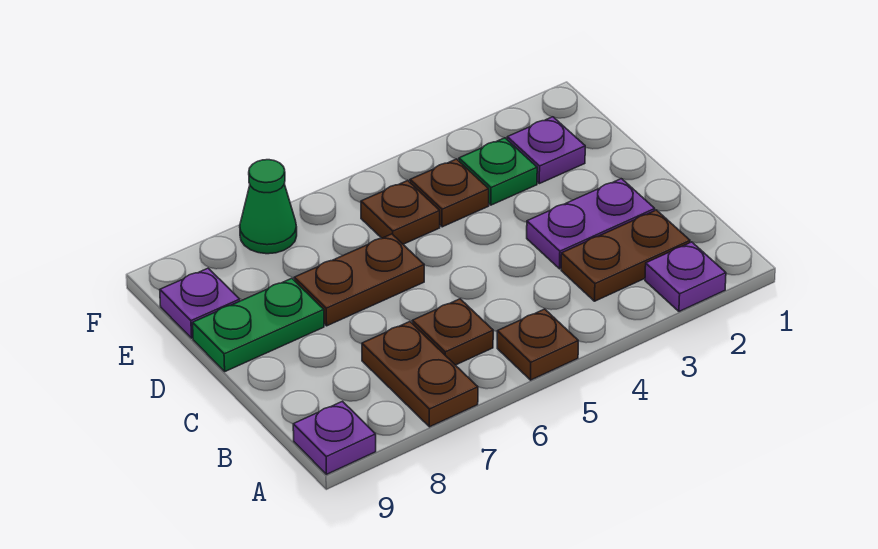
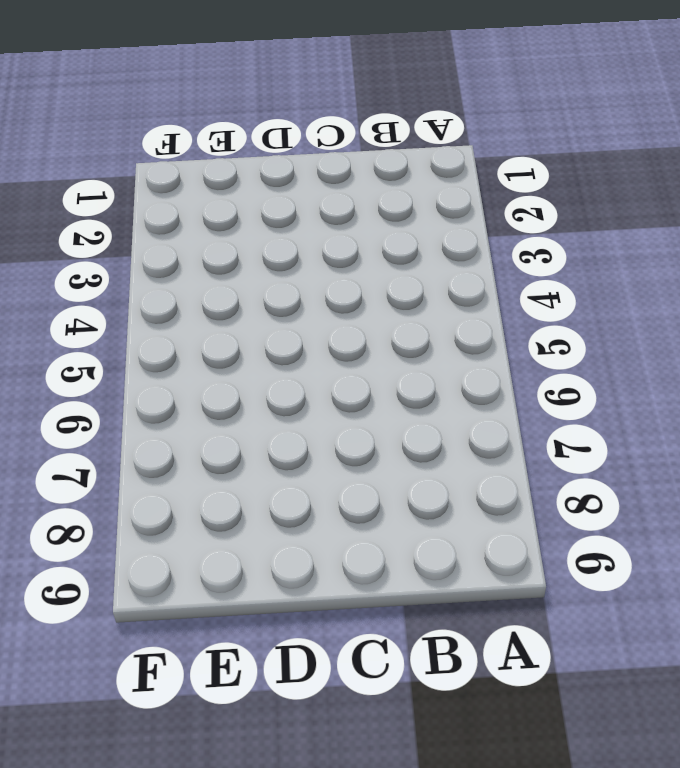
none -> purple plate A2 level 1
none -> brown plate A5 level 1
none -> brown plate A7:B7 level 1

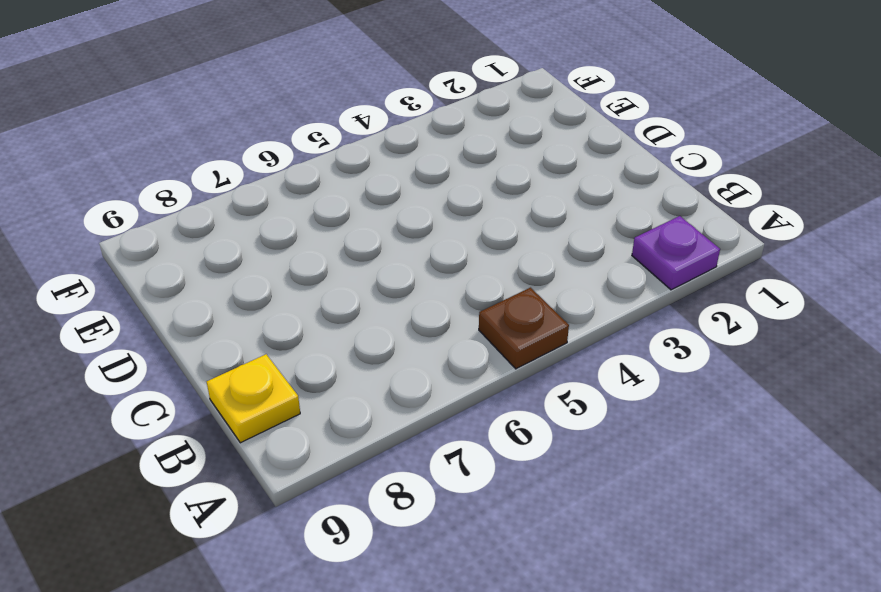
yellow plate B9 level 1 -> none
none -> brown plate A7:B7 level 1
none -> purple plate A9 level 1
none -> brown plate B2:B3 level 1

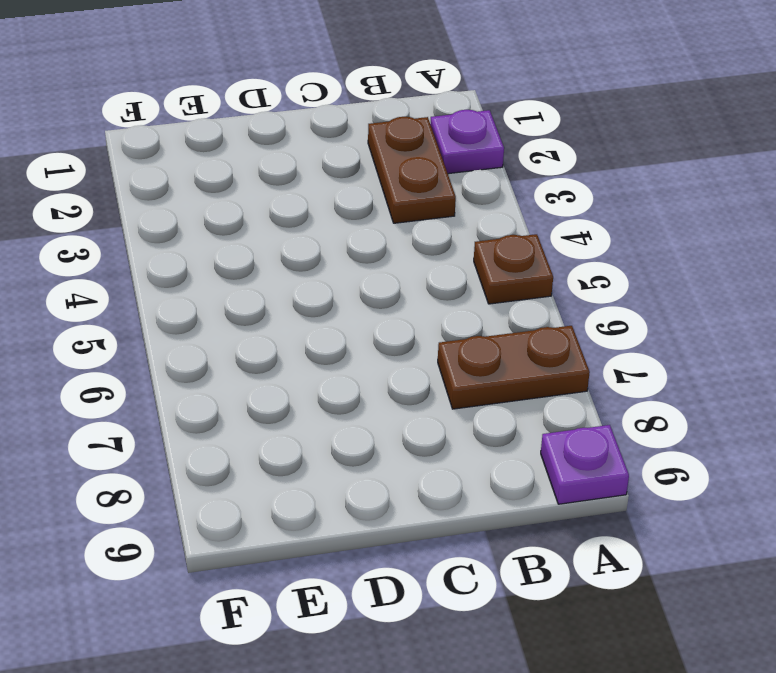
none -> brown plate B6 level 1
none -> purple plate C2:C3 level 1
none -> brown plate D6:D7 level 1

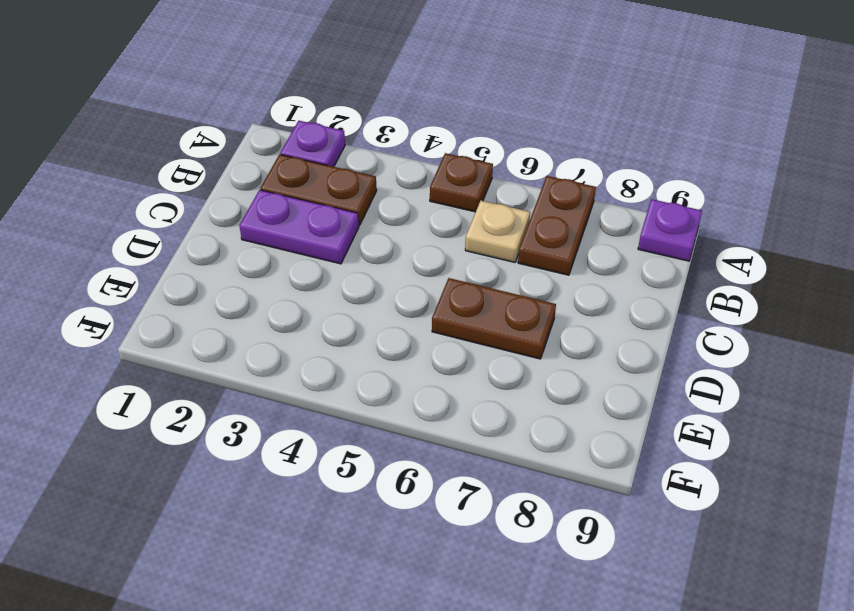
tan plate B6 level 1 -> brown plate B6 level 1
none -> green plate D8:D9 level 1
none -> purple plate E2 level 1
none -> green plate E3 level 1

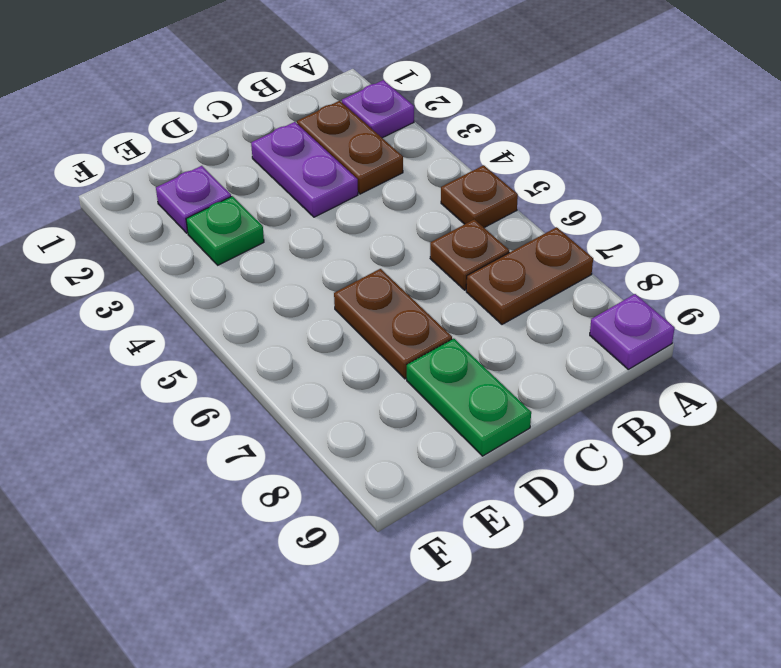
none -> brown plate E4 level 1
none -> brown plate E5 level 1
none -> purple plate E9 level 1

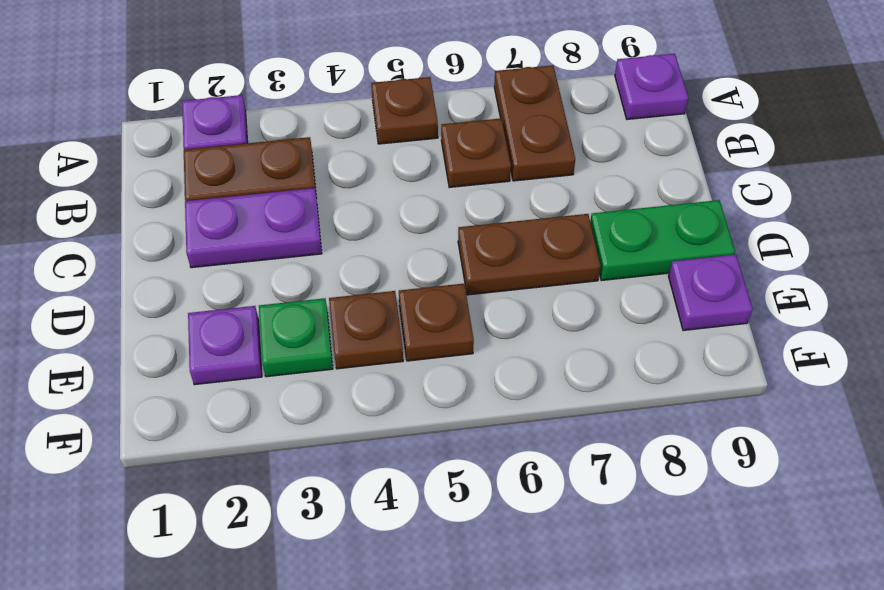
none -> green cone F7 level 1

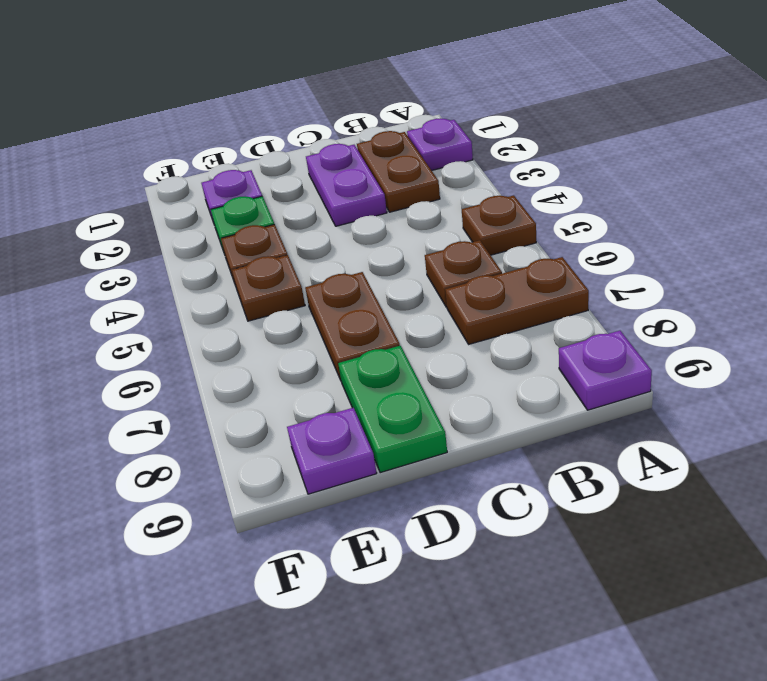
none -> green cone F7 level 1

